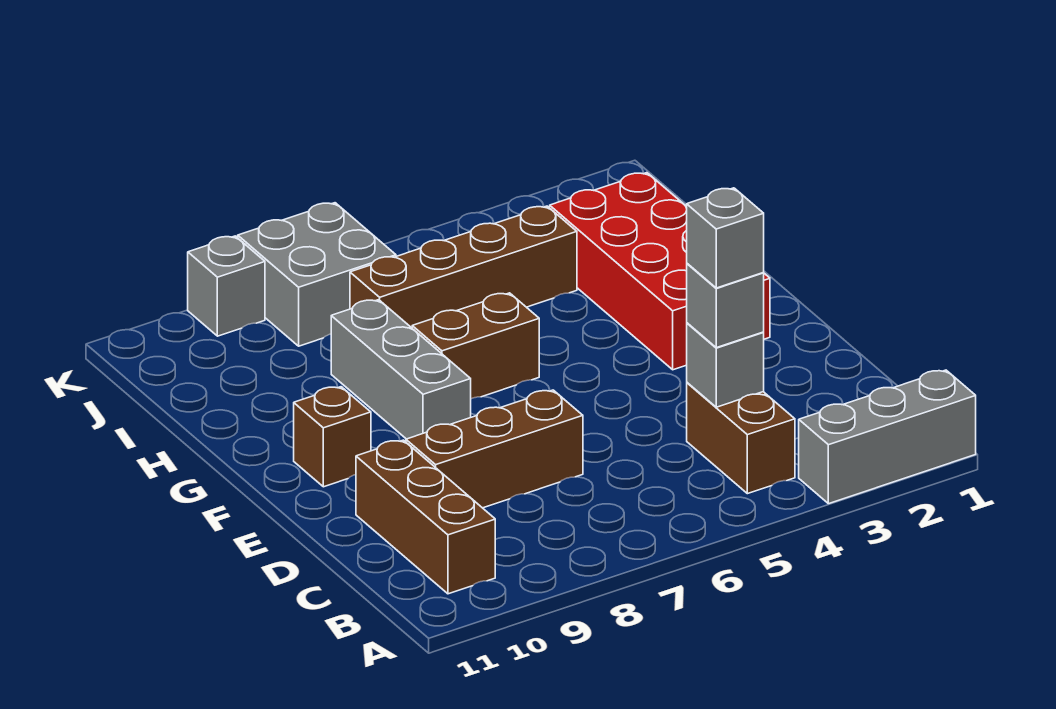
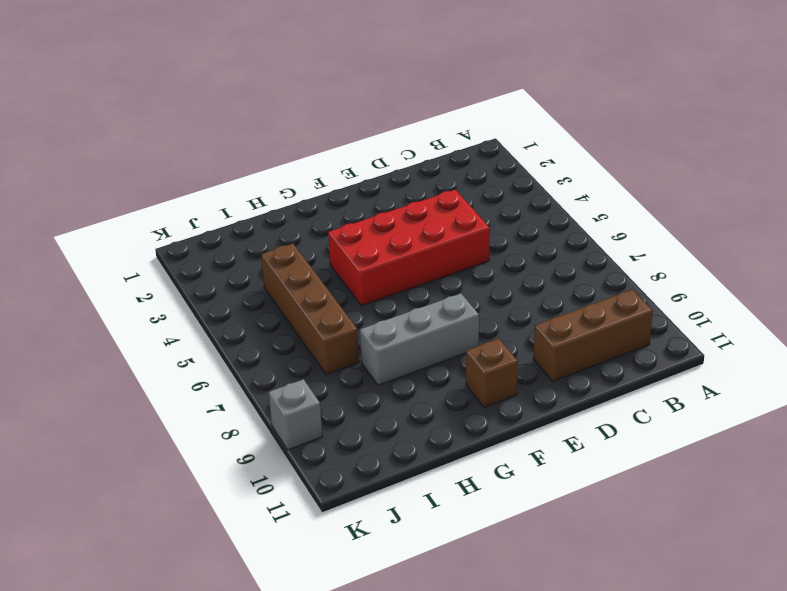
red brick D4:G5 level 1 -> red brick F2:I3 level 1
none -> grey brick A1:A3 level 1
none -> brown brick B4:C4 level 1
none -> brown brick D7:D9 level 1

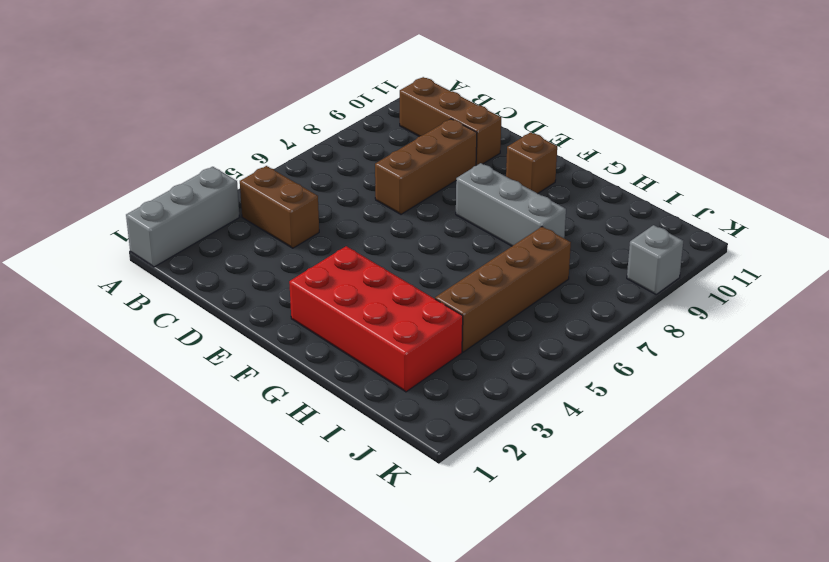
none -> brown brick G6:G7 level 1
none -> grey brick J7:K8 level 1
none -> grey brick C4 level 2

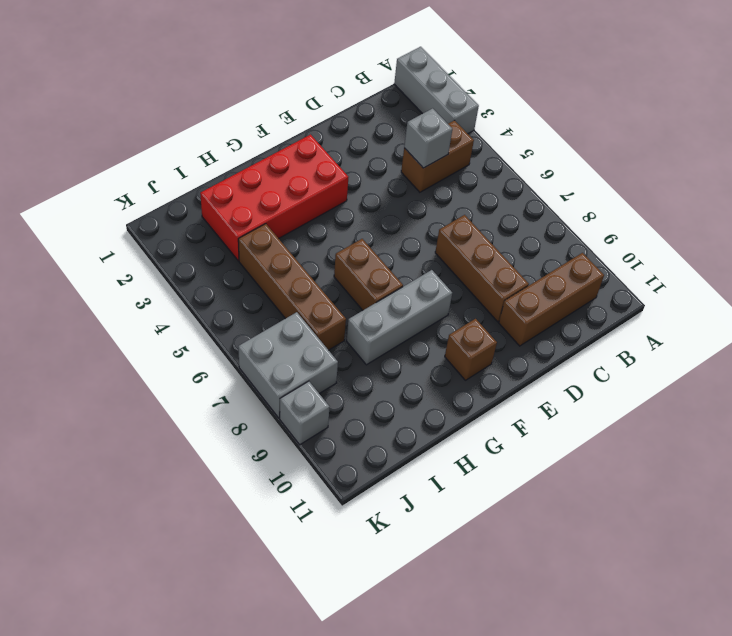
none -> grey brick C4 level 3
none -> grey brick C4 level 4

